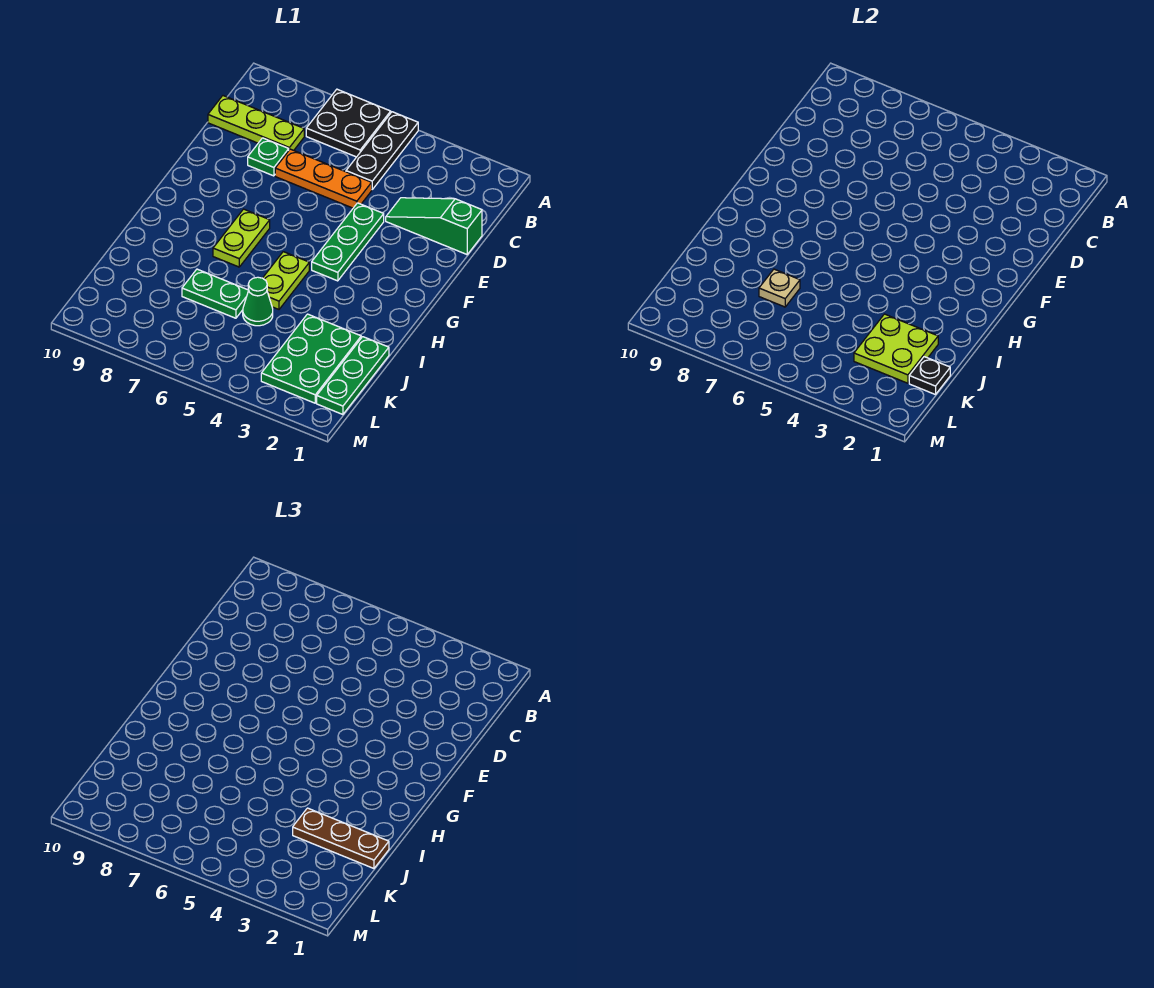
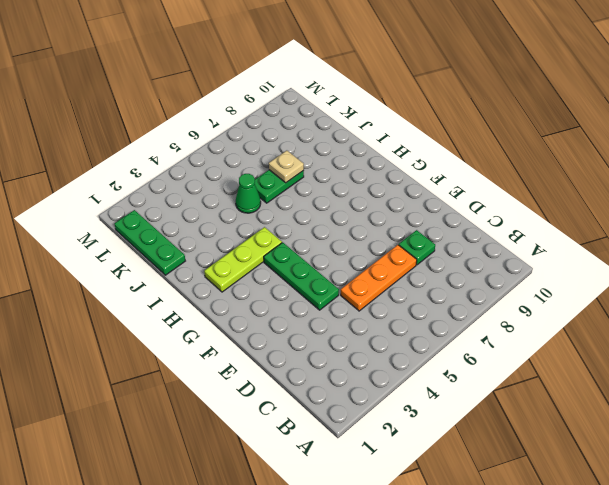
lime plate H2:H4 level 1 -> lime plate C8:C10 level 1
none -> black plate A5:C5 level 1
none -> black plate A6:B7 level 1
none -> green slope D1:D3 level 1 top 1

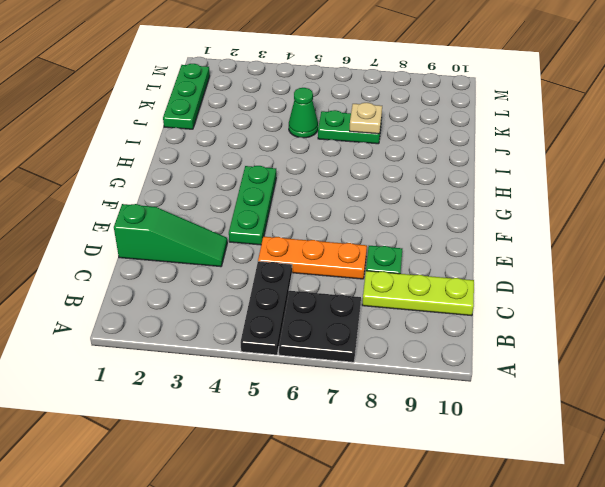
none -> lime plate G7:H7 level 1
none -> lime plate H5:I5 level 1
none -> green plate J2:L3 level 1

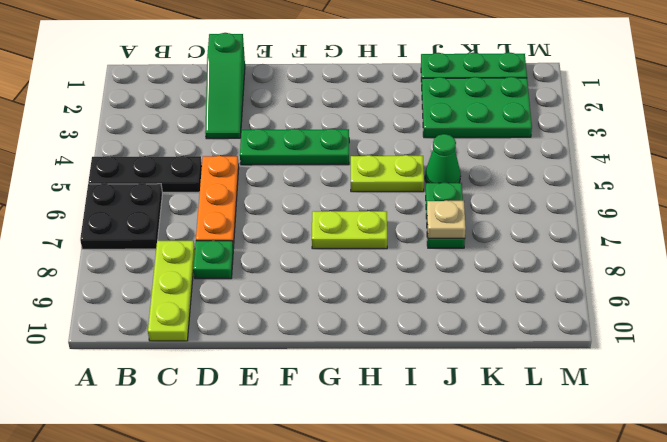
none -> lime plate J2:K3 level 2
none -> black plate K1 level 2
none -> brown plate J1:J3 level 3

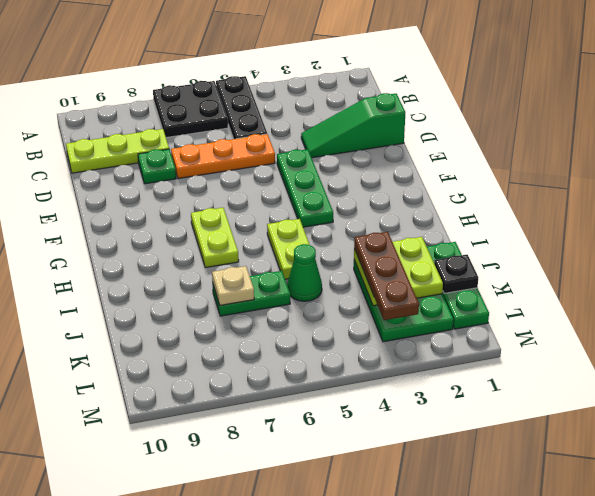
brown plate J3:L3 level 3 -> brown plate J1:J3 level 3

